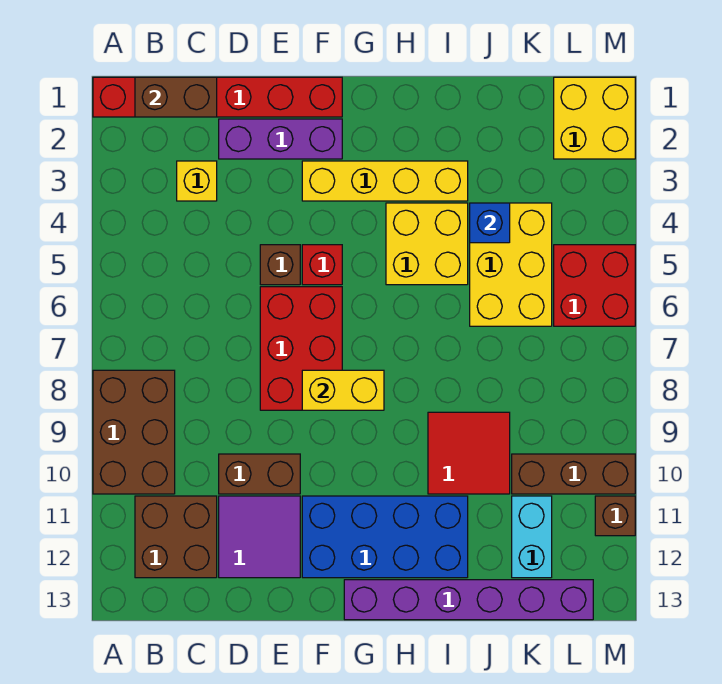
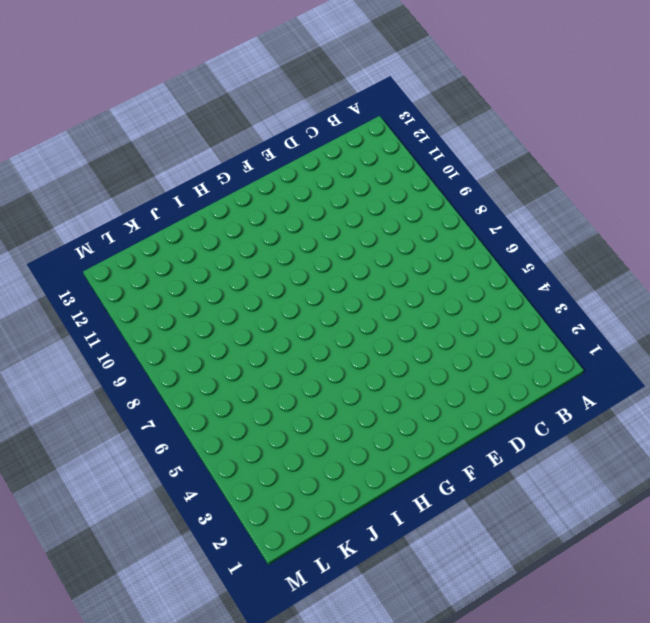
none -> red brick A1:F1 level 1
none -> brown brick A8:B10 level 1
none -> brown brick B11:C12 level 1

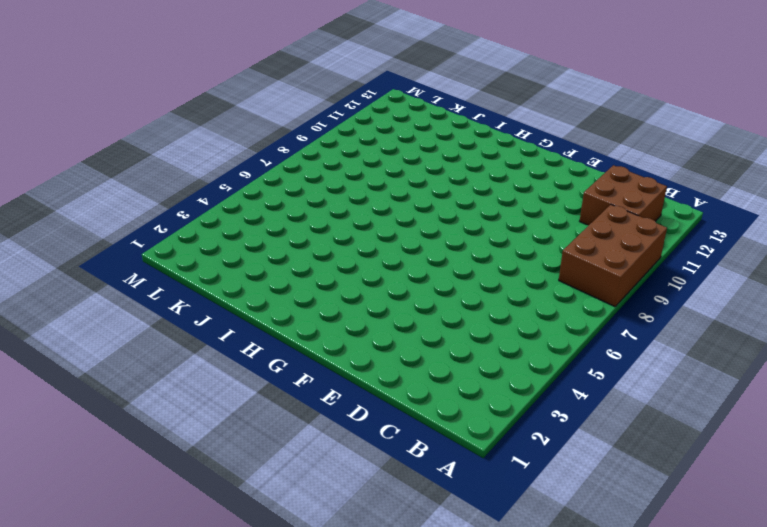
none -> red brick A1:F1 level 1
none -> yellow brick C3 level 1
none -> purple brick D2:F2 level 1

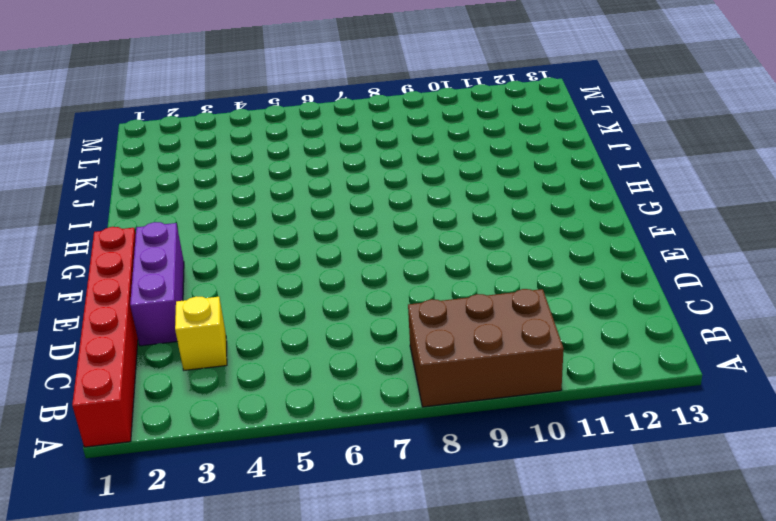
none -> brown brick B11:C12 level 1
none -> brown brick D10:E10 level 1
none -> purple tile D11:E12 level 1

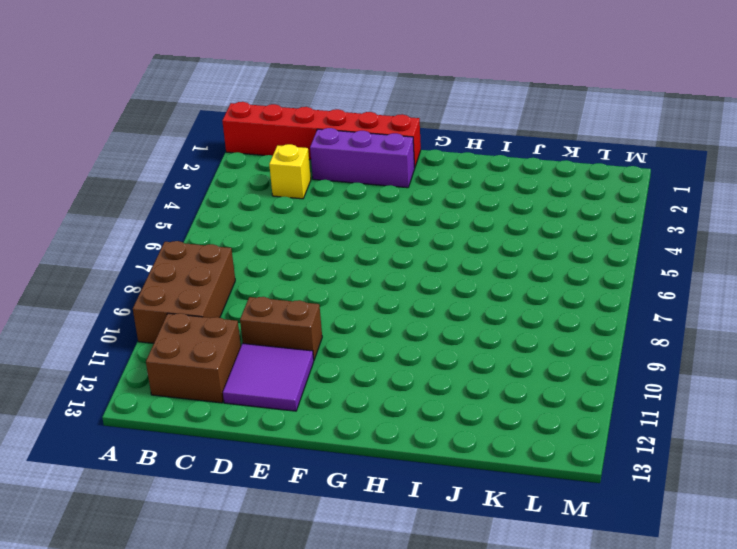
none -> brown brick E5 level 1
none -> red brick E6:F8 level 1
none -> yellow brick F3:I3 level 1

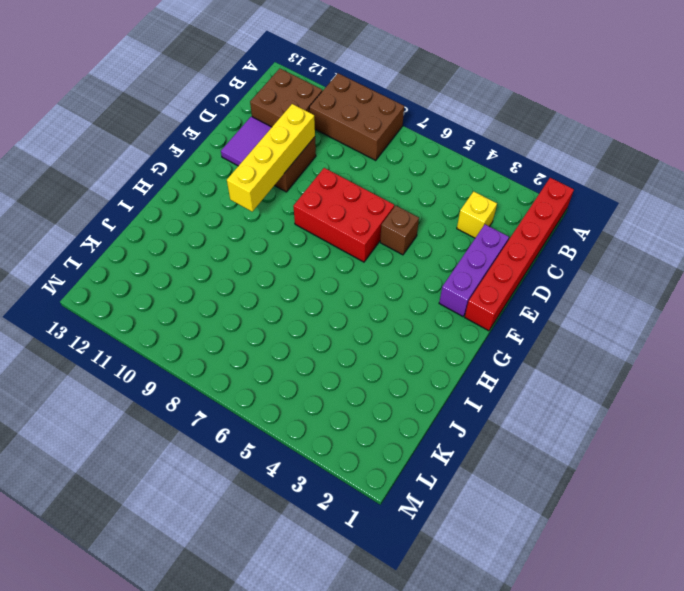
yellow brick D10:G10 level 2 -> yellow brick F3:I3 level 1
none -> red brick F5 level 1
none -> blue brick F11:I12 level 1
none -> purple brick G13:L13 level 1

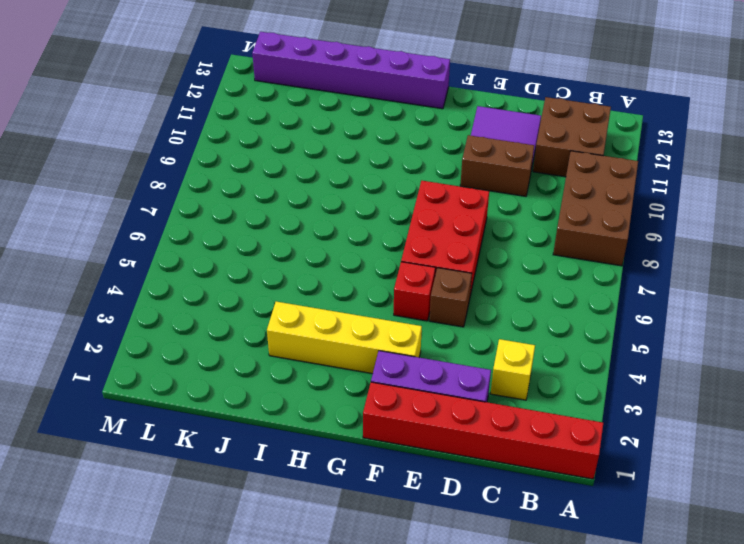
none -> blue brick F11:I12 level 1
none -> yellow brick H4:I5 level 1
none -> red tile I9:J10 level 1

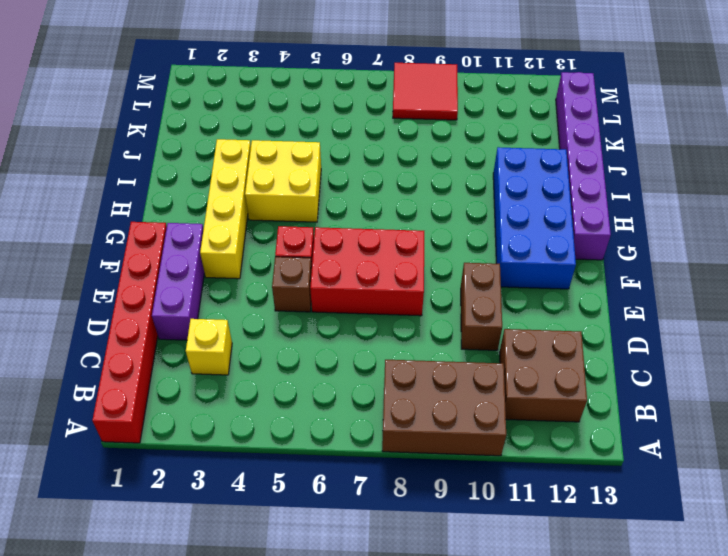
red tile L8:M9 level 1 -> red tile I9:J10 level 1
none -> purple tile D11:E12 level 1
none -> yellow brick J4:K6 level 1
none -> brown brick K10:M10 level 1

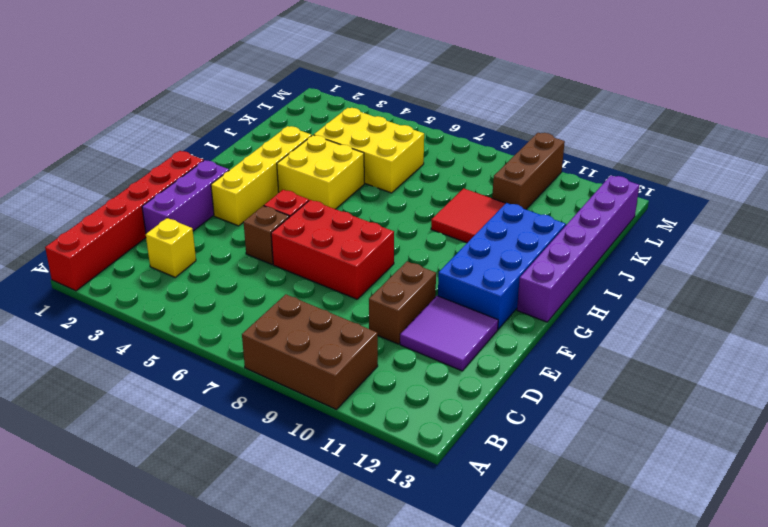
none -> brown brick B11:C12 level 1
none -> cyan brick K11:K12 level 1
none -> yellow brick L1:M2 level 1

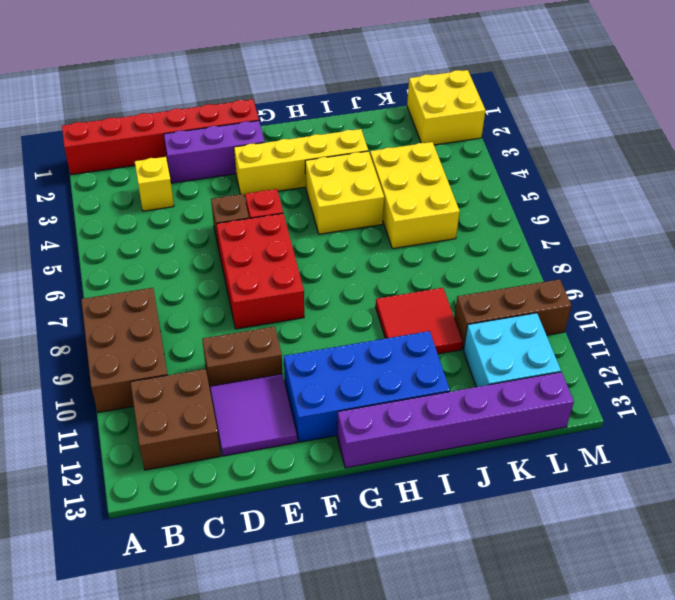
cyan brick K11:L12 level 1 -> cyan brick K11:K12 level 1
none -> red brick L5:M6 level 1
none -> brown brick M11 level 1
none -> brown brick B1:C1 level 2

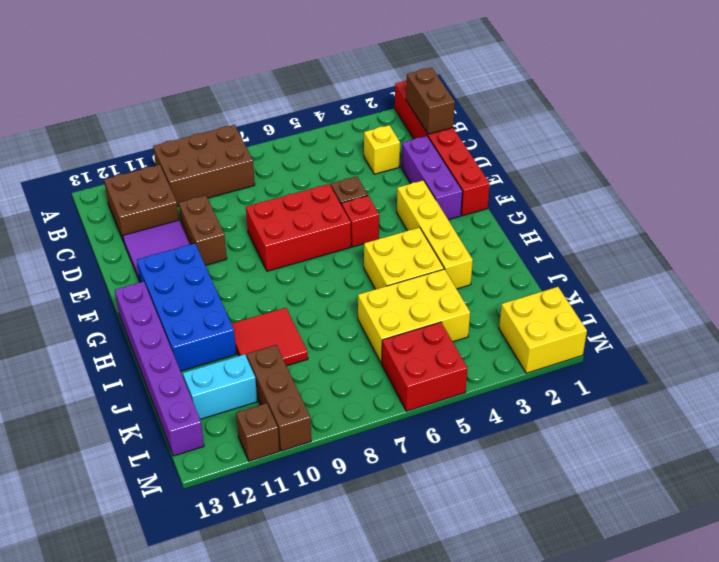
none -> yellow brick F8:G8 level 2
none -> blue brick J4 level 2

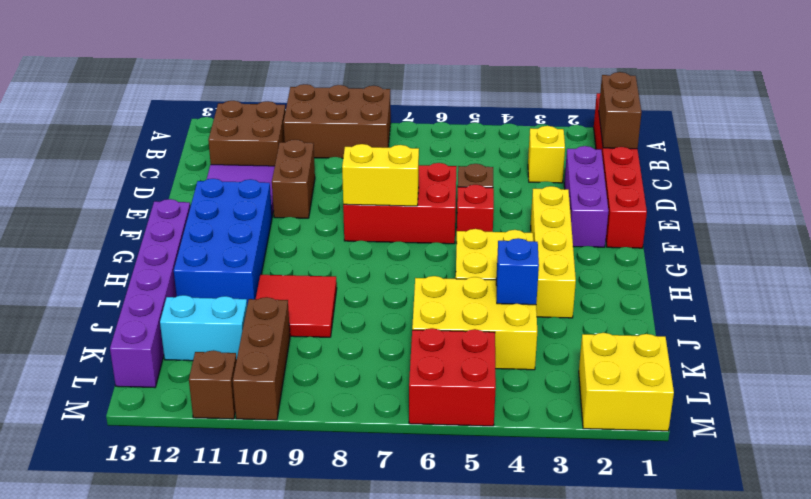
yellow brick F7:F8 level 2 -> yellow brick F8:G8 level 2

